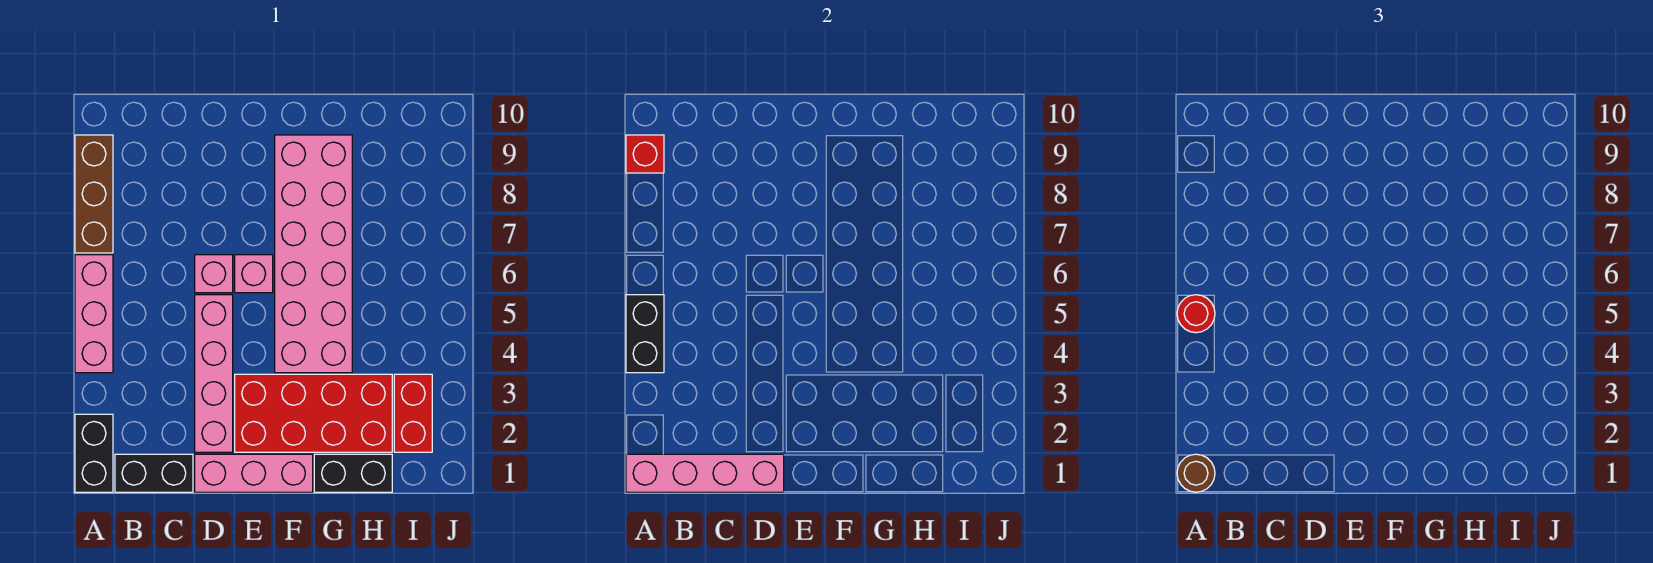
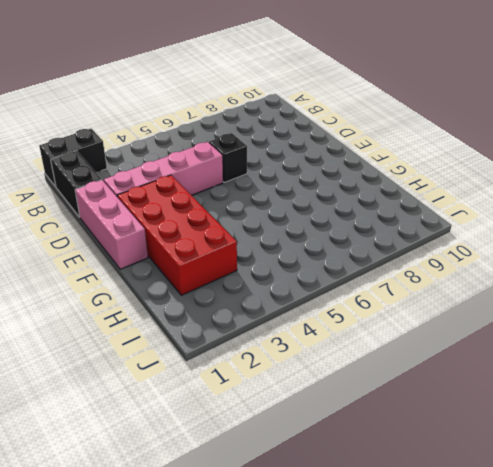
black brick D6 level 1 -> pink brick D6 level 1
none -> pink brick A4:A6 level 1
none -> brown brick A7:A9 level 1
none -> pink brick E6 level 1

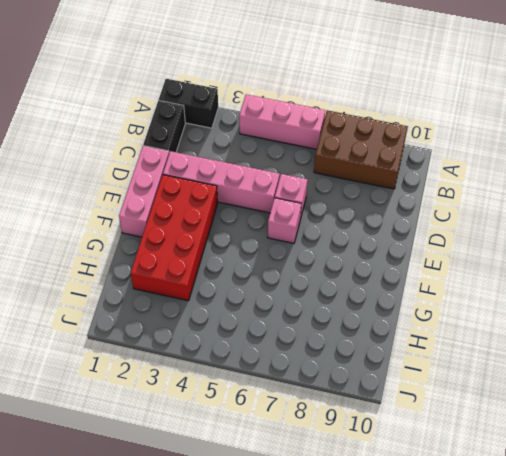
brown brick A7:B9 level 1 -> brown brick A7:A9 level 1
none -> pink brick F4:G9 level 1
none -> black brick G1:H1 level 1
none -> red brick I2:I3 level 1

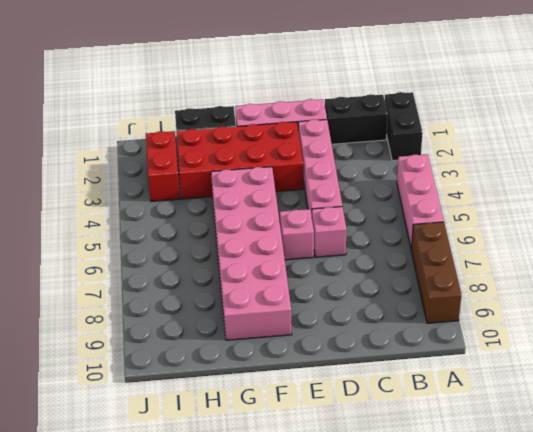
none -> pink brick A1:D1 level 2
none -> black brick A4:A5 level 2
none -> red brick A9 level 2

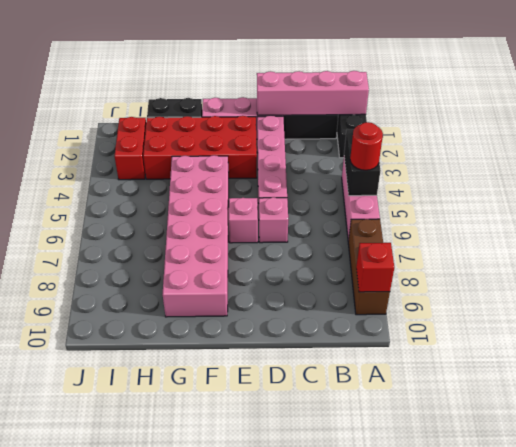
none -> brown round brick A1 level 3

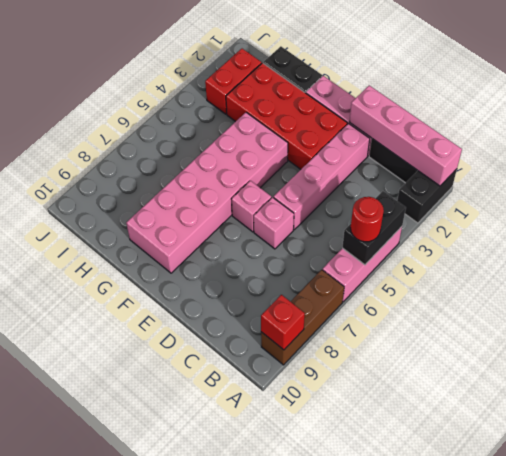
none -> brown round brick A1 level 3

